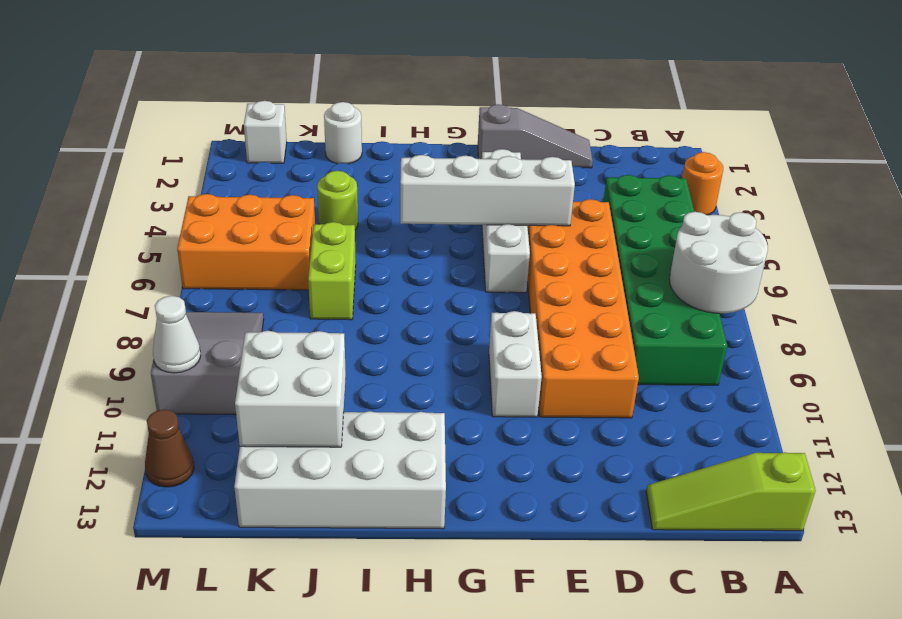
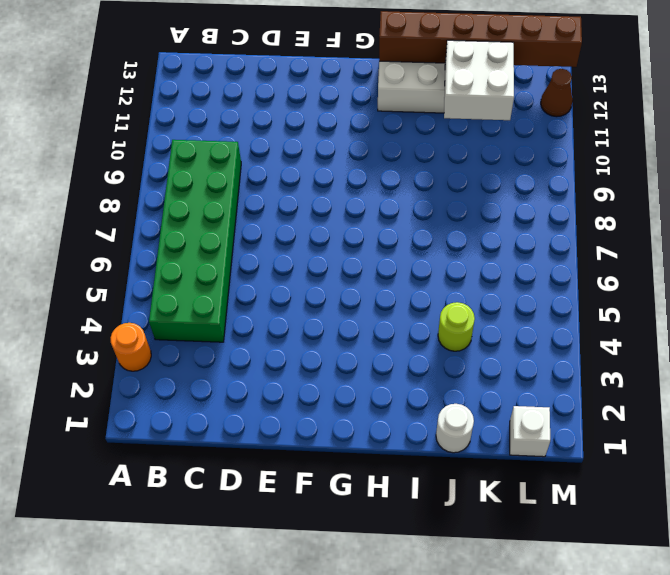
brown brick H13:M13 level 2 -> none
none -> lime slope A13:C13 level 1 top A
none -> grey slope D1:F1 level 1 top F
none -> orange brick D5:E10 level 1

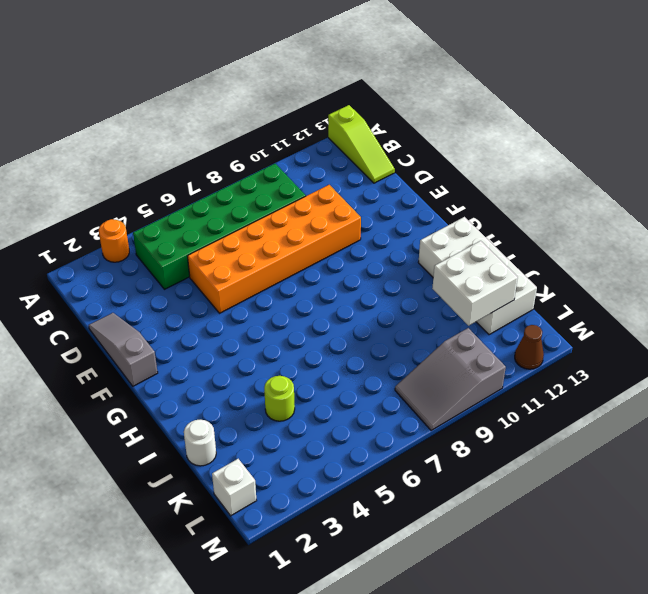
none -> white brick F3:F6 level 1
none -> white brick F9:F10 level 1
none -> lime brick J6:J7 level 1

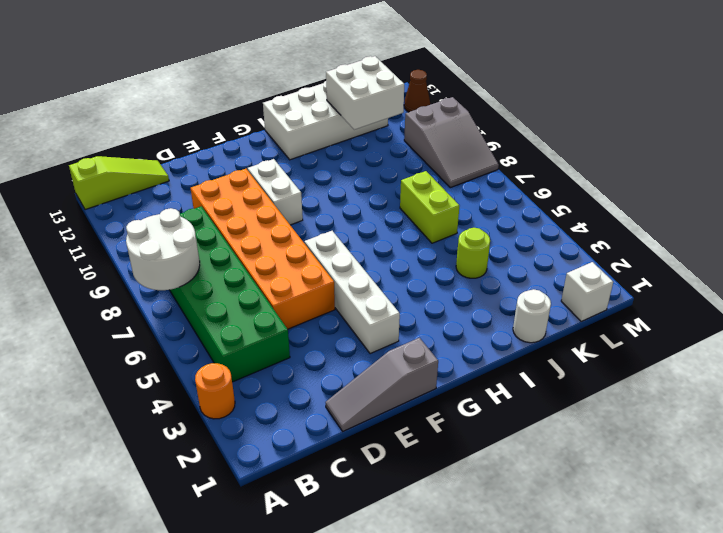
none -> orange brick K5:M6 level 1
none -> white brick E5:H5 level 2
none -> white cone M10 level 2

